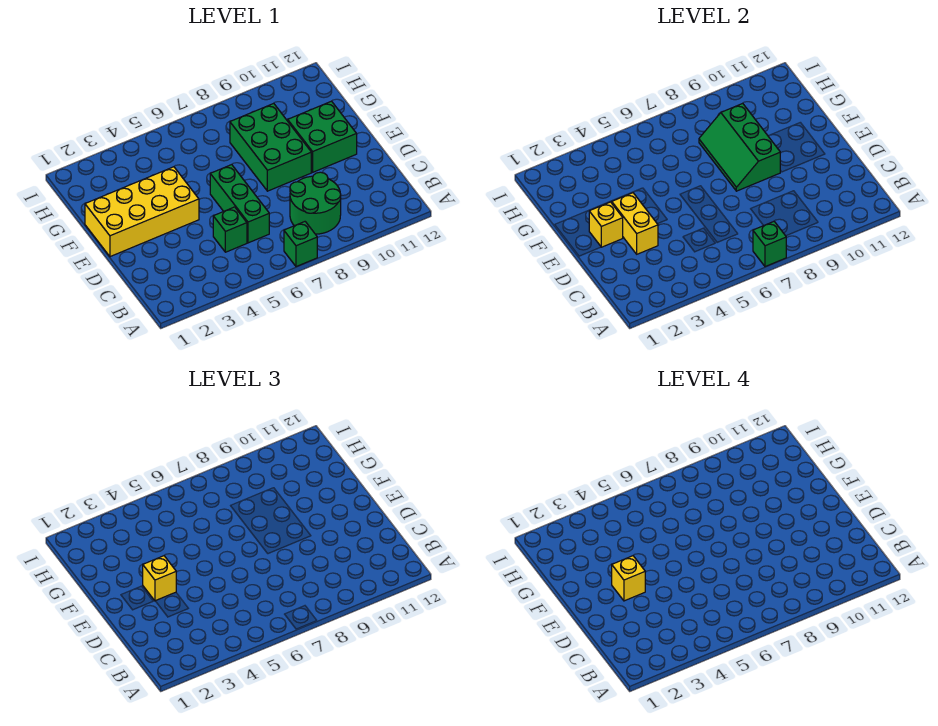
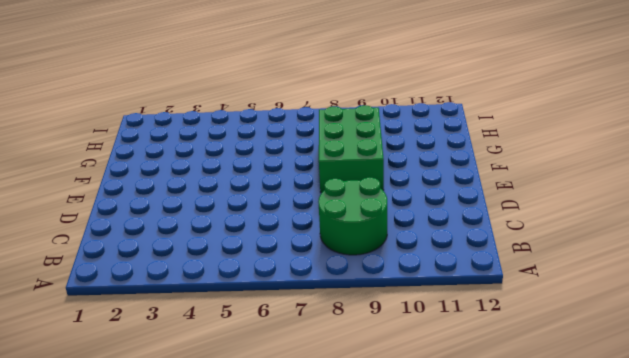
none -> green brick A7 level 1
none -> green brick C5 level 1
none -> green brick C6:E6 level 1

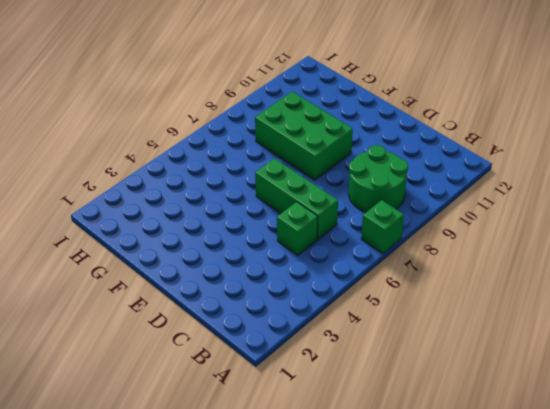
none -> yellow brick E1:F4 level 1
none -> green brick E10:F11 level 1
none -> green brick A7 level 2

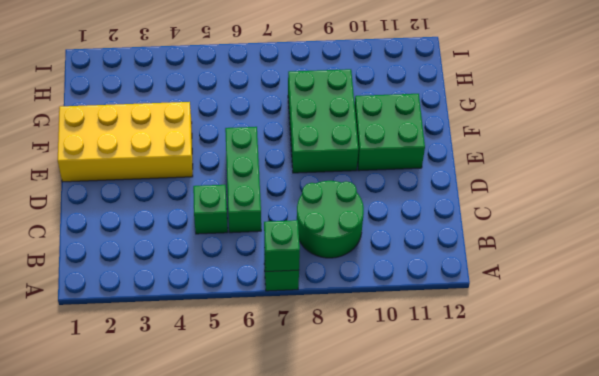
none -> yellow brick D3:E3 level 2
none -> yellow brick E2 level 2
none -> green slope E8:G9 level 2 top 9

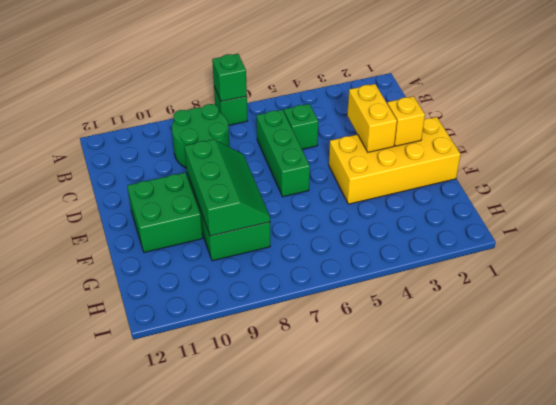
none -> yellow brick E3 level 3
none -> yellow brick E3 level 4

